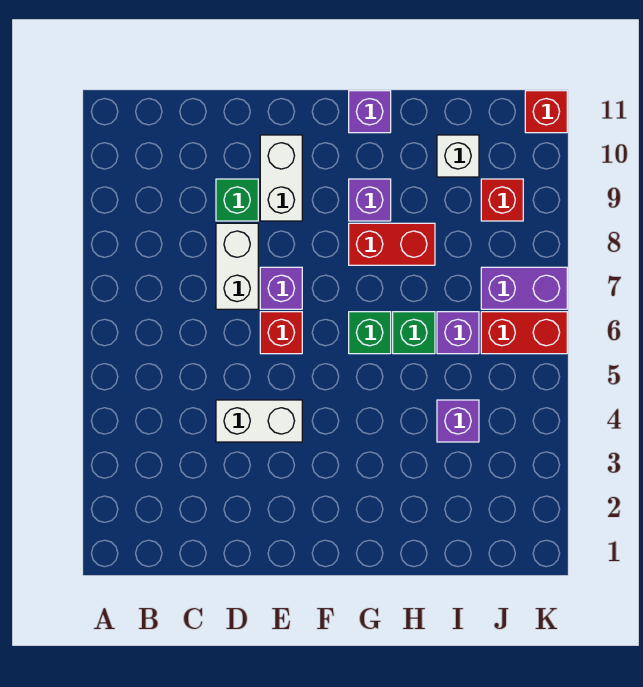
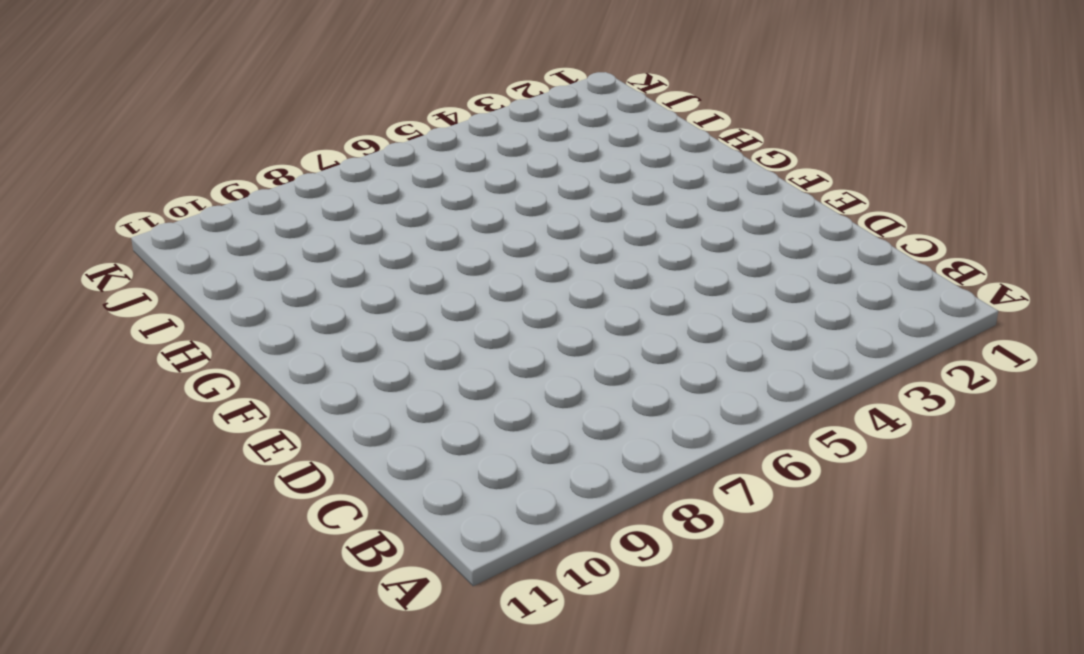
none -> white brick D4:E4 level 1
none -> white brick D7:D8 level 1
none -> green brick D9 level 1

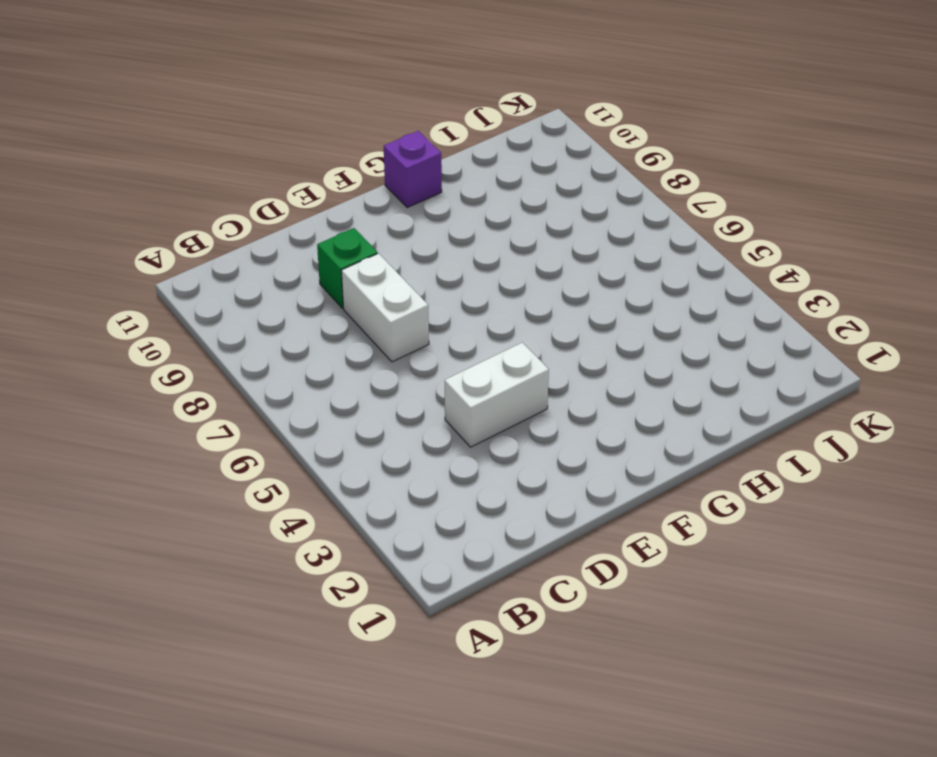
none -> red brick E6 level 1
none -> purple brick E7 level 1
none -> white brick E9:E10 level 1

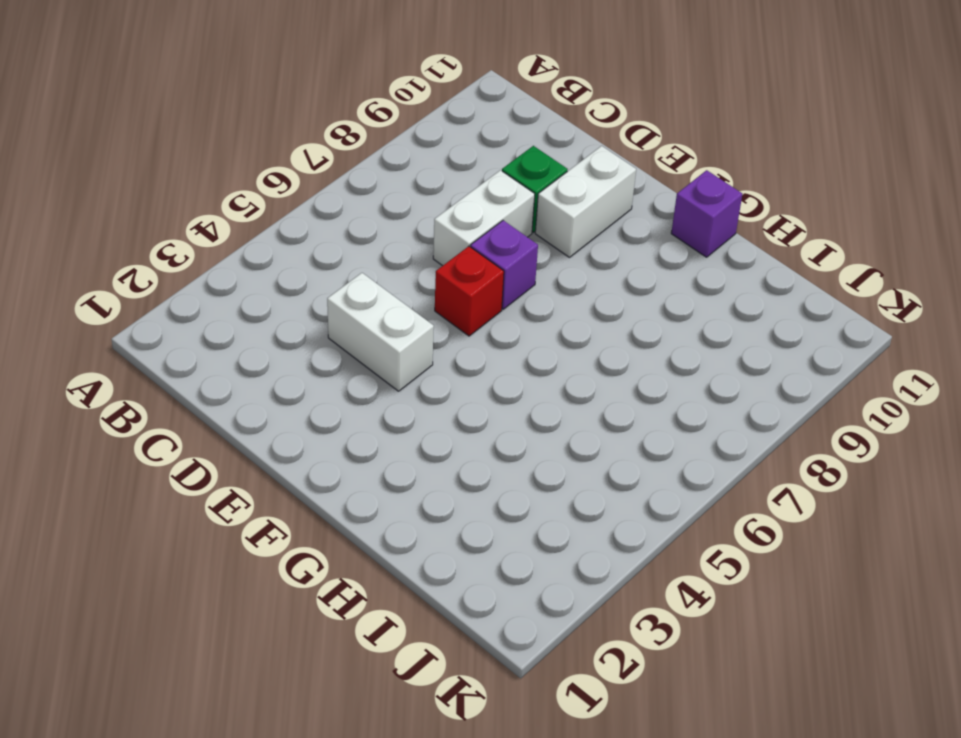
none -> green brick G6 level 1
none -> red brick G8:H8 level 1
none -> purple brick G9 level 1

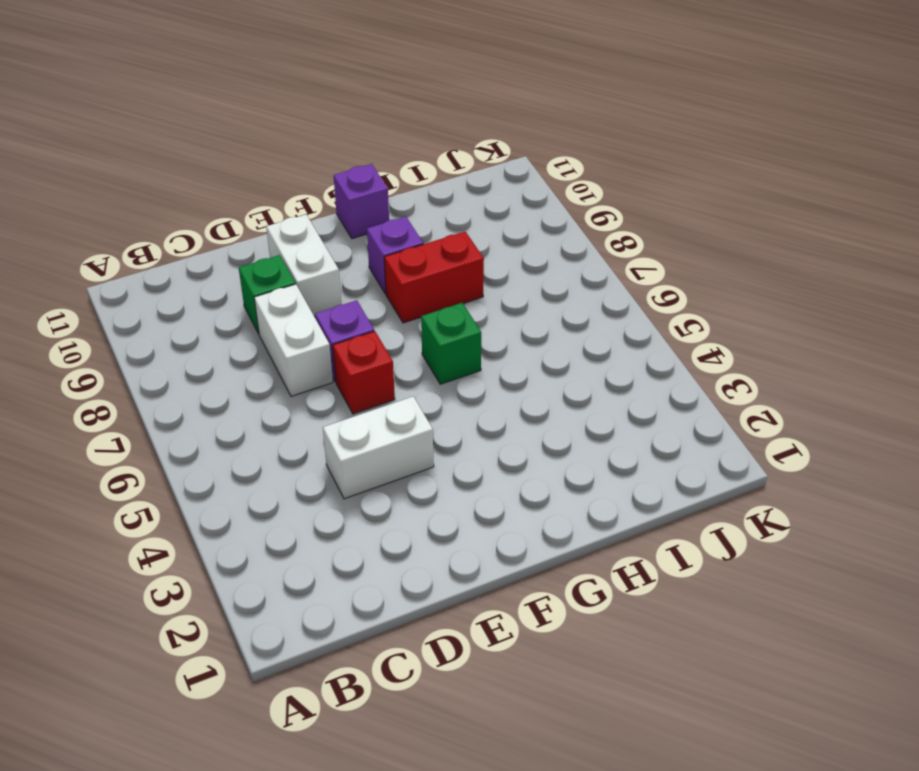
none -> green brick H6 level 1
none -> purple brick I4 level 1
none -> purple brick I6 level 1

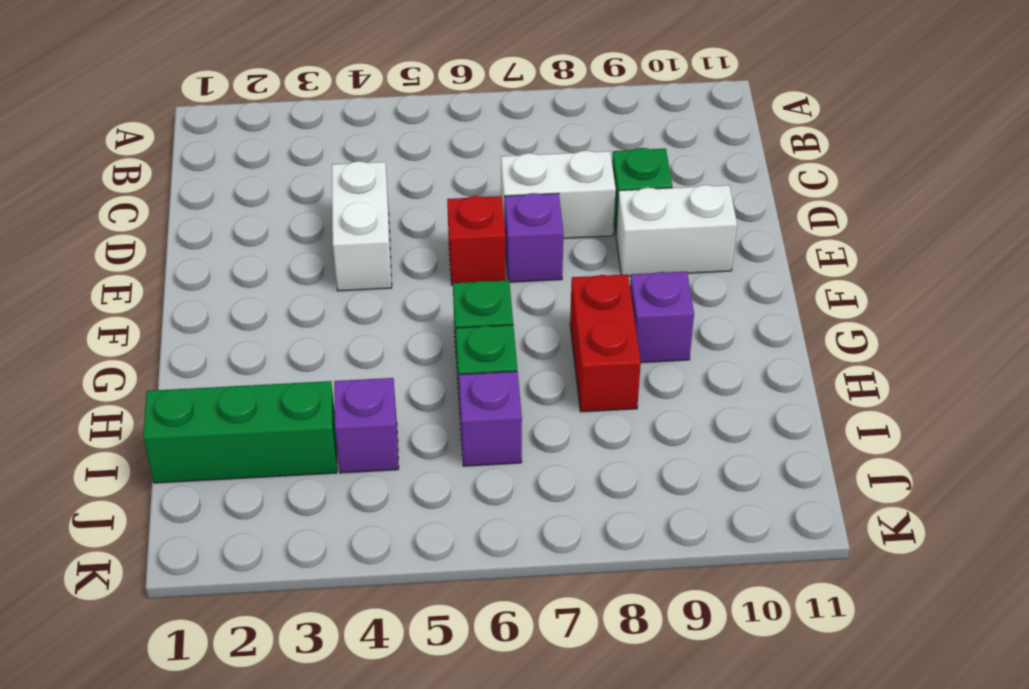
green brick I1:I3 level 1 -> none
none -> purple brick G11 level 1
none -> white brick I10 level 1
none -> red brick J6:K6 level 1

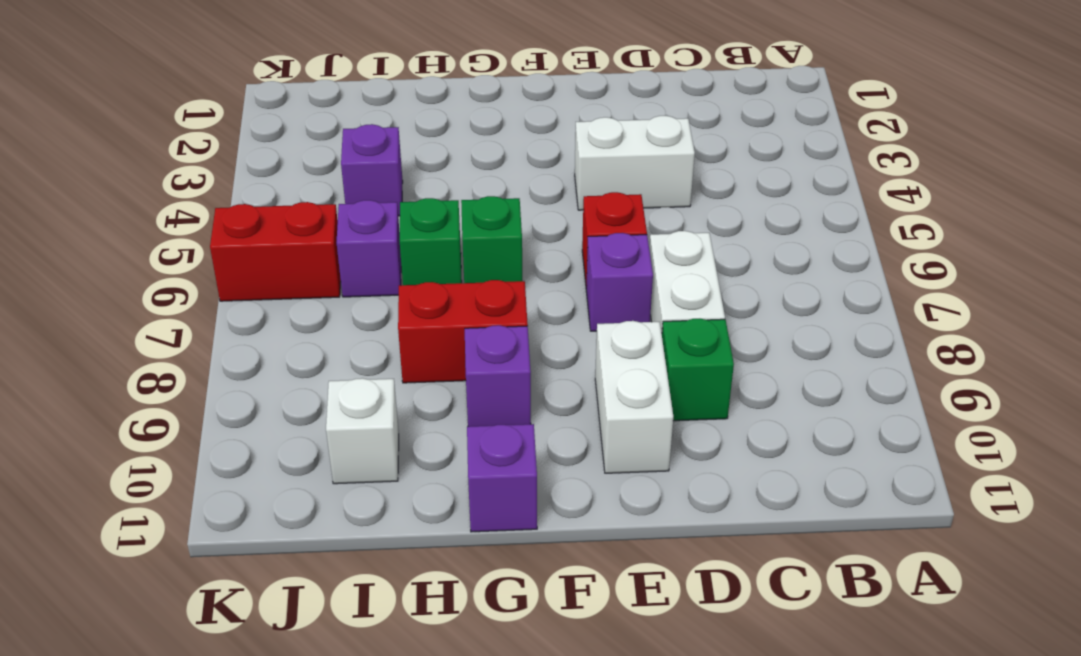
none -> purple brick J7:K7 level 1
none -> red brick J9 level 1
none -> red brick K11 level 1

